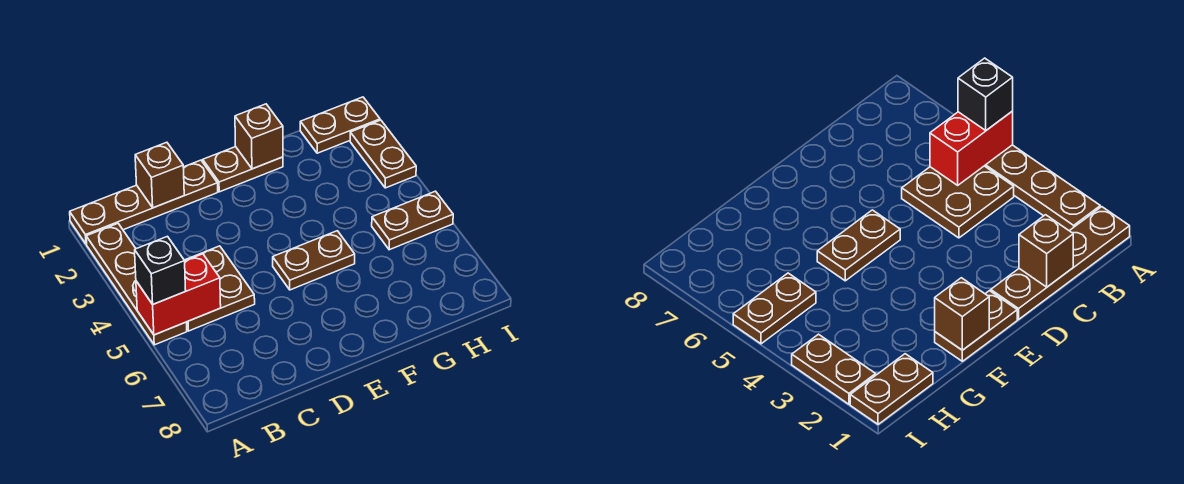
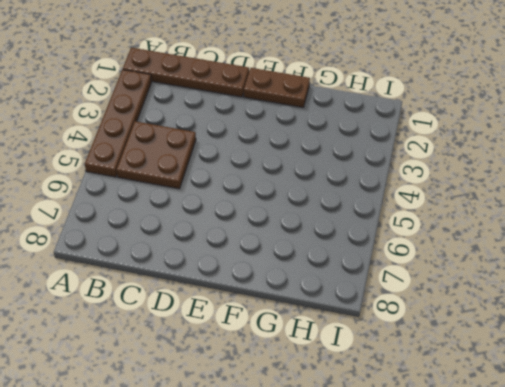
none -> brown plate E5:F5 level 1
none -> brown plate H1:I1 level 1
none -> brown plate H5:I5 level 1

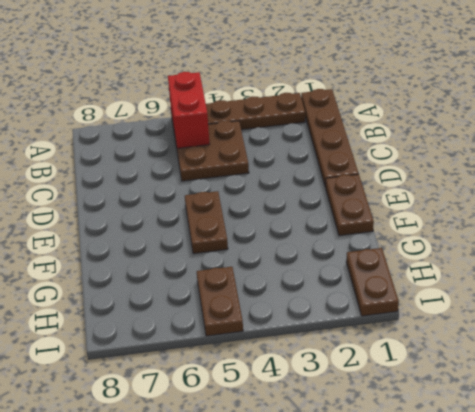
none -> brown plate I2:I3 level 1
none -> brown brick C1 level 2
none -> brown brick F1 level 2

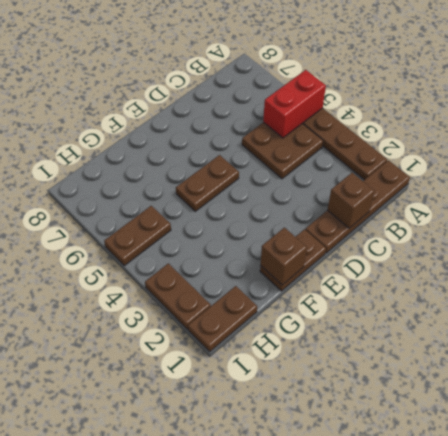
none -> black brick A5 level 3

